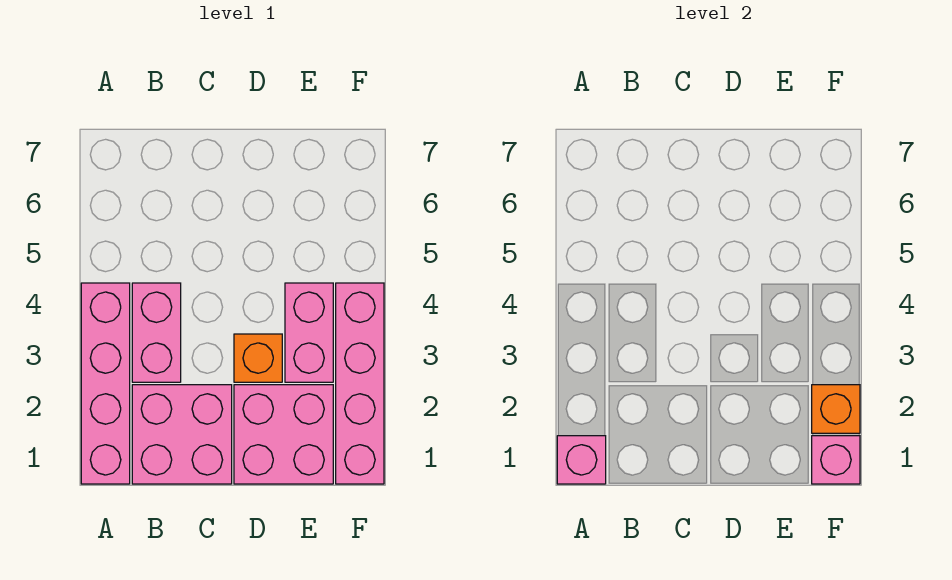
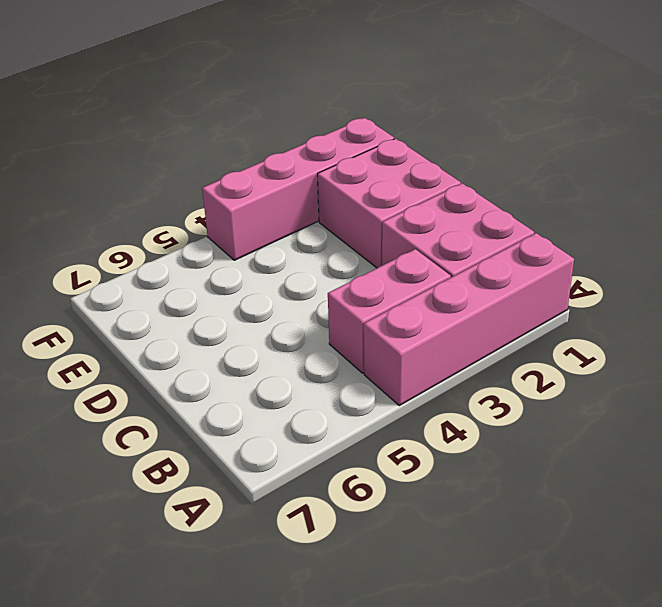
none -> orange brick D3 level 1
none -> pink brick E3:E4 level 1

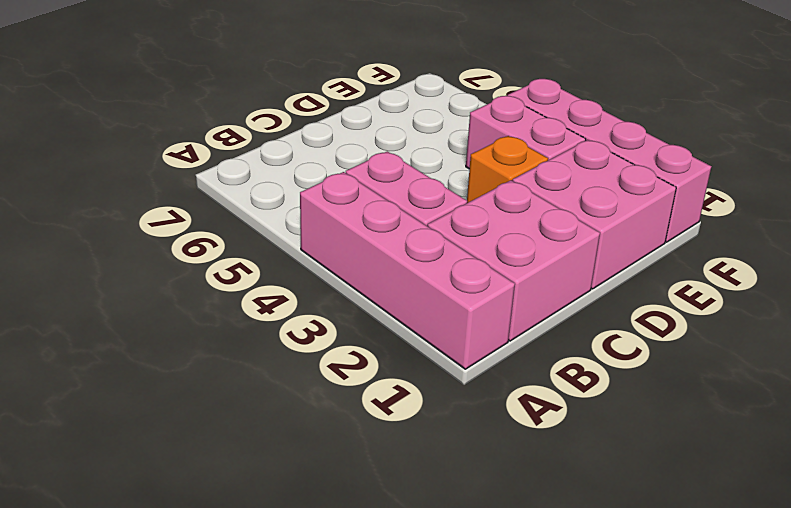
none -> pink brick A1 level 2
none -> pink brick F1 level 2

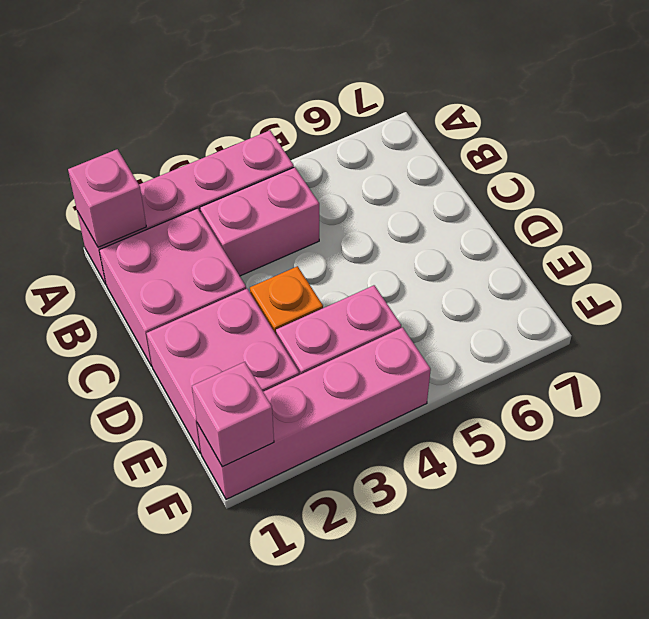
none -> orange brick F2 level 2

